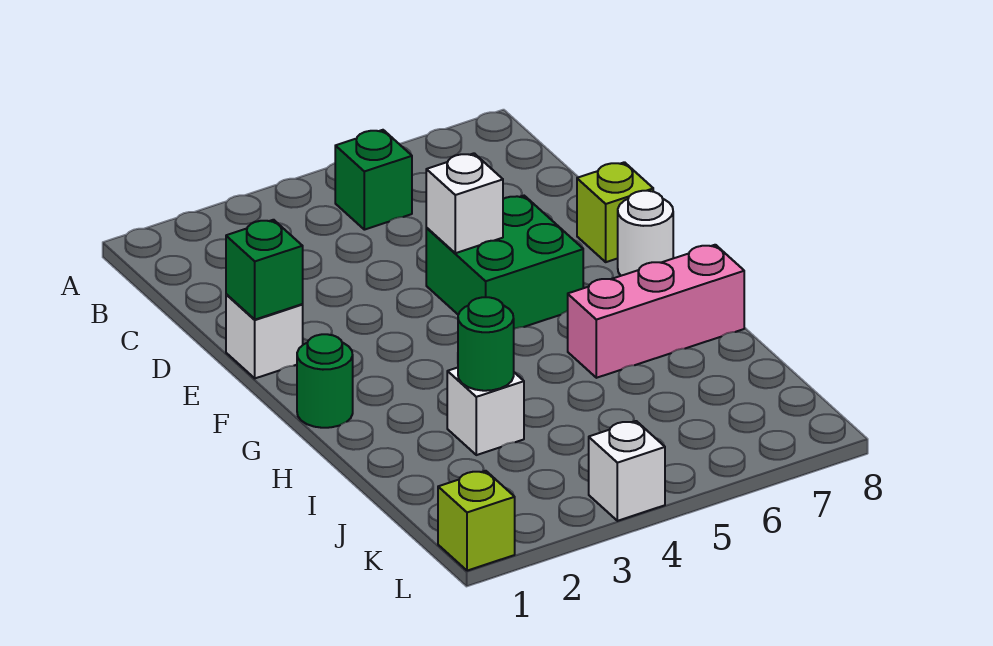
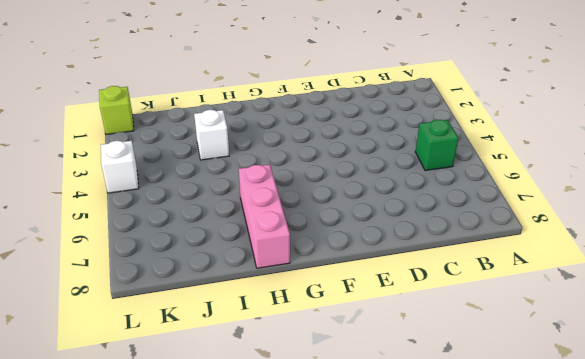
none -> white brick E1 level 1
none -> green brick E5:F6 level 1
none -> lime brick E8 level 1

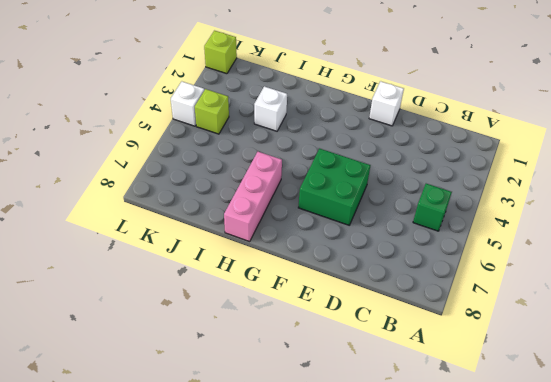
lime brick K4 level 1 -> lime brick E8 level 1
none -> white round brick F8 level 1
none -> green round brick G1 level 1
none -> green brick E1 level 2

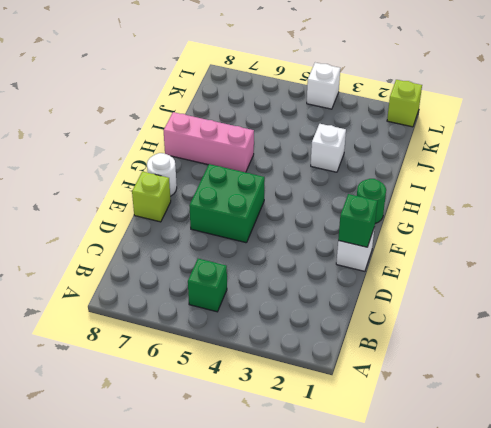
none -> white brick E5 level 2
none -> green round brick I3 level 2

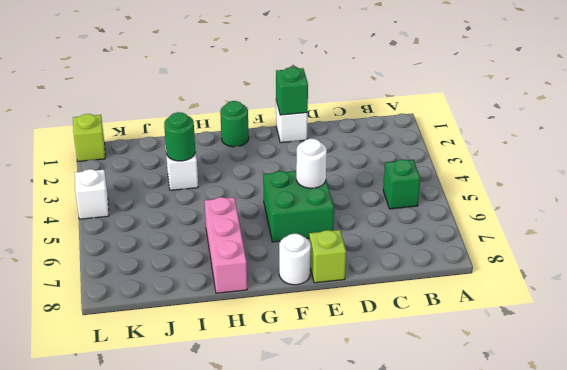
white round brick E5 level 2 -> white brick E5 level 2

